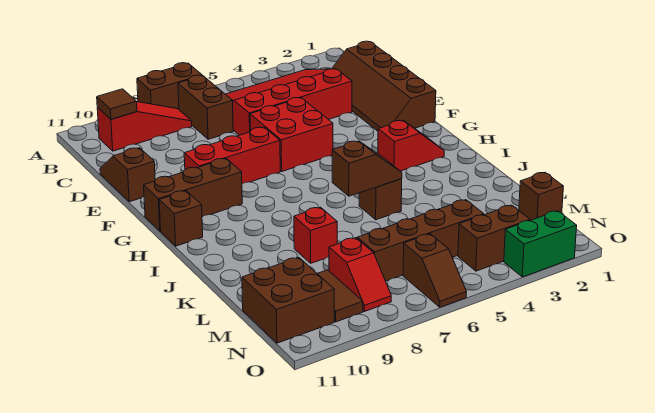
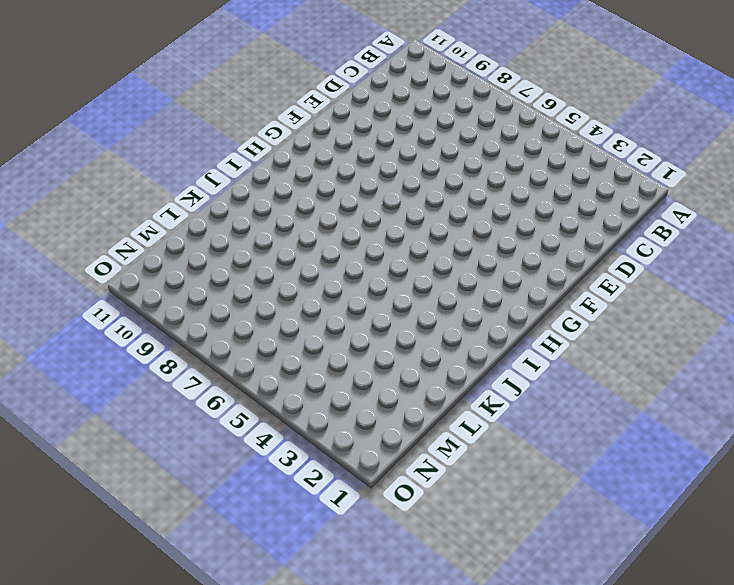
none -> brown brick A7:A8 level 1
none -> red slope B3:D6 level 1 top D
none -> brown brick B7:C7 level 1

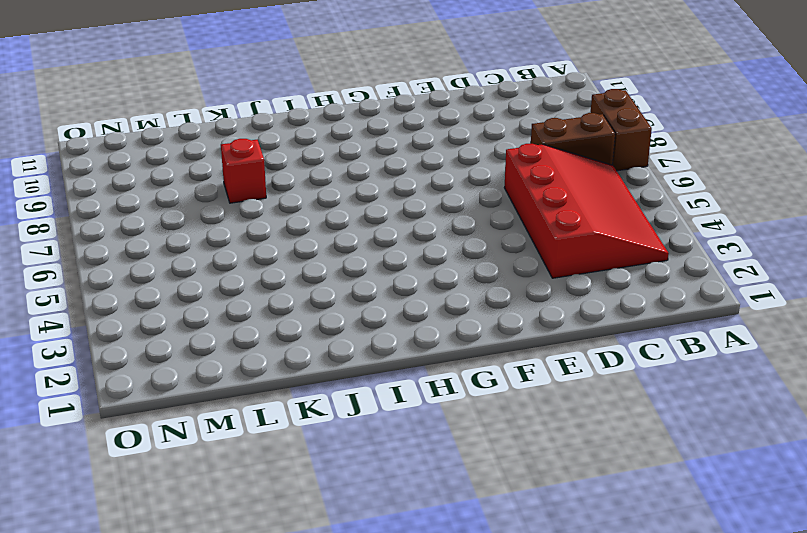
none -> red slope B8:B10 level 1 top 10
none -> brown slope C1:F2 level 1 top 1
none -> brown slope D11:E11 level 1 top E

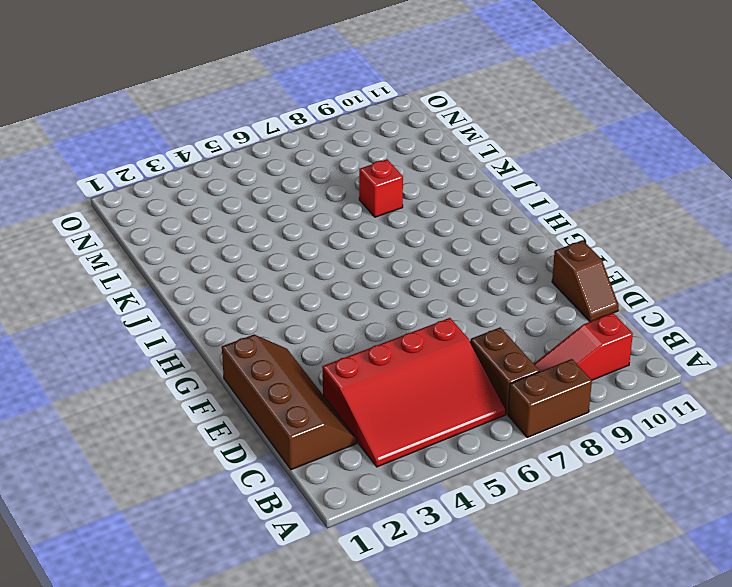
none -> red brick E5:F6 level 1
none -> red brick F7:F9 level 1
none -> brown brick G9:G11 level 1

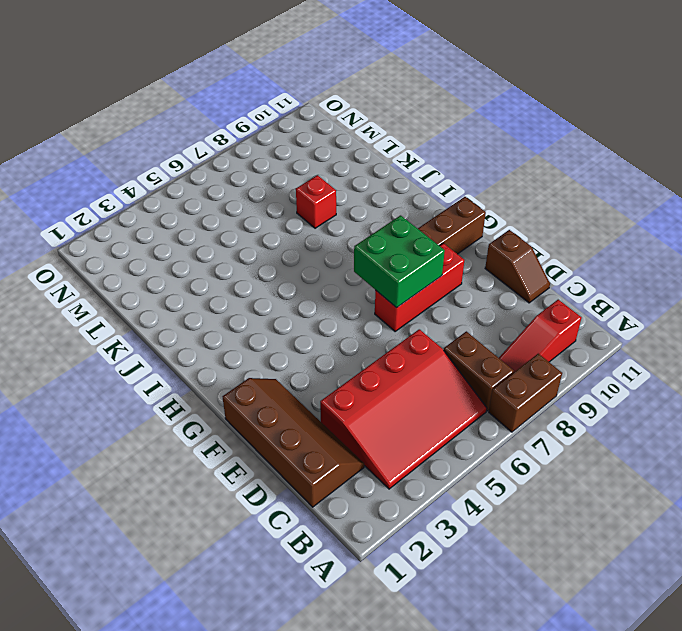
green brick F7:G8 level 2 -> none
none -> red brick E5:F6 level 1
none -> red slope H2:H3 level 1 top 3
none -> brown brick H11 level 1

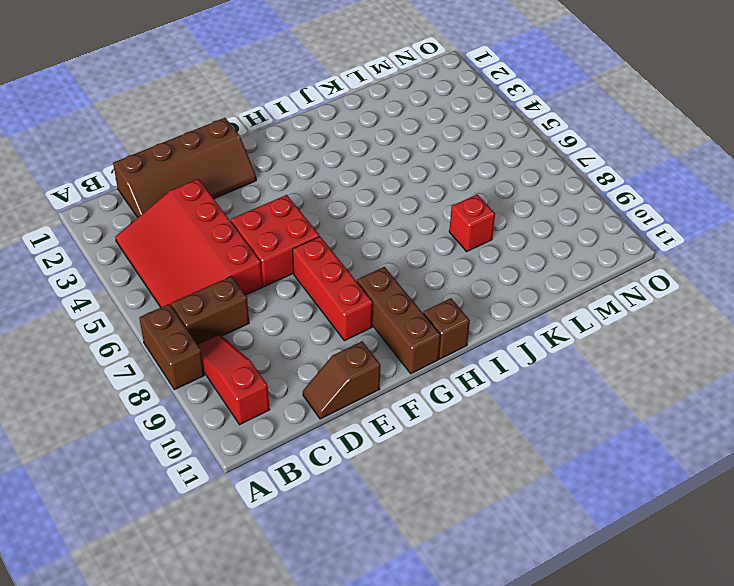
none -> red slope H2:H3 level 1 top 3
none -> brown brick J5 level 1
none -> brown brick M1 level 1

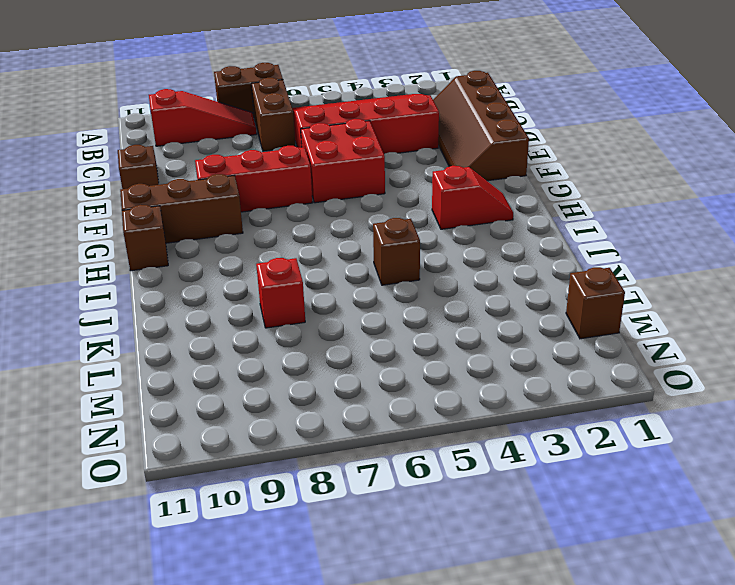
none -> brown brick M4:M7 level 1
none -> red slope M8:N8 level 1 top M
none -> brown tile M9:N9 level 1

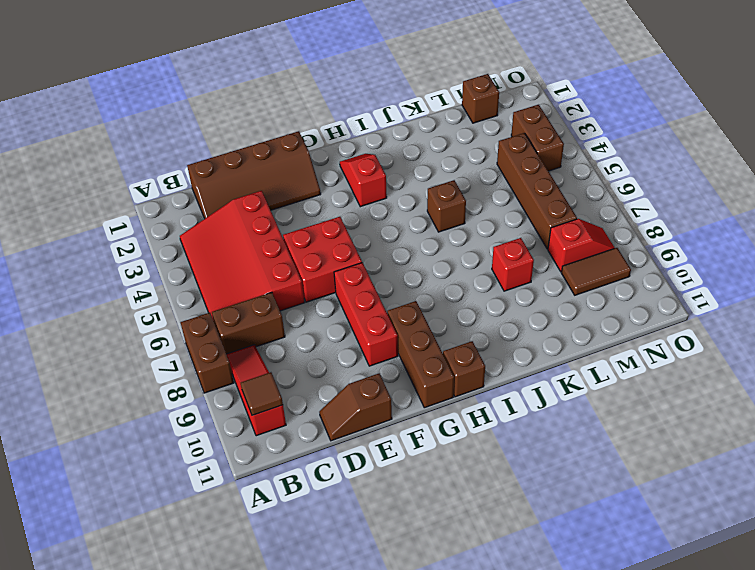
none -> brown brick M10:N11 level 1
none -> brown slope N6:O6 level 1 top N
none -> green brick O2:O3 level 1

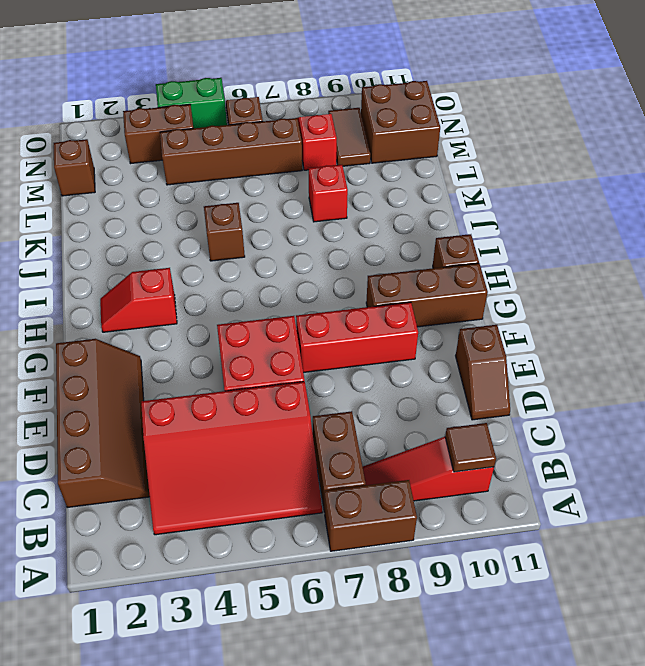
green brick O4:O5 level 1 -> green brick O2:O3 level 1
none -> brown slope J5:J6 level 2 top 6

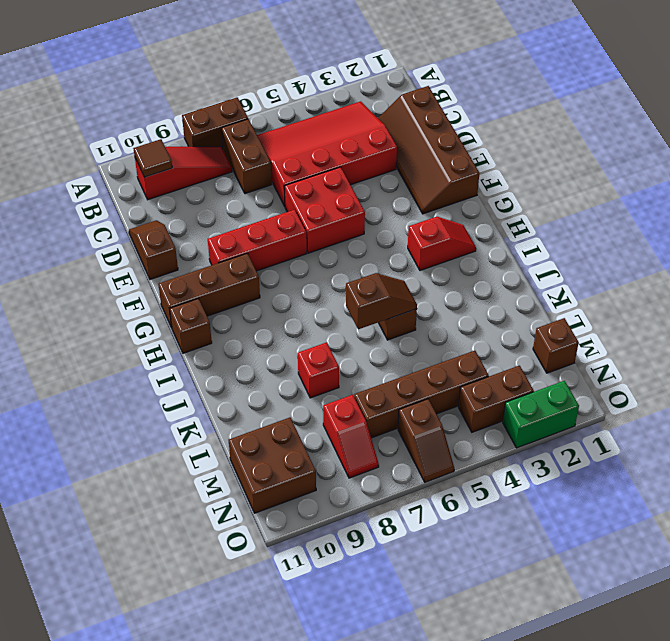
none -> brown tile M9:N9 level 1

